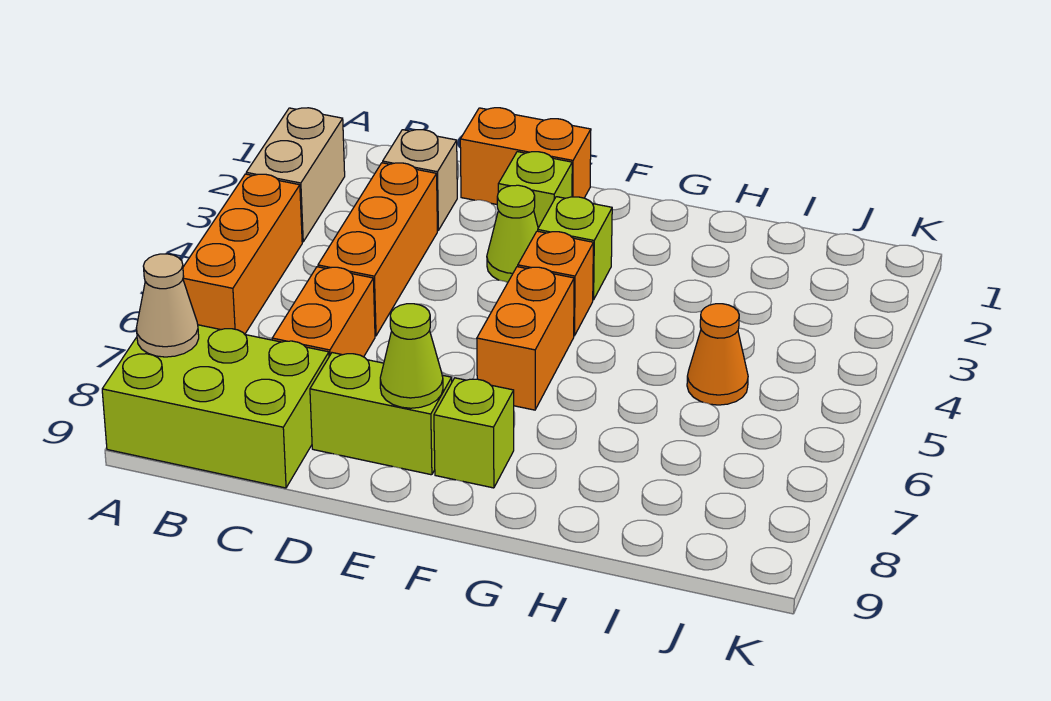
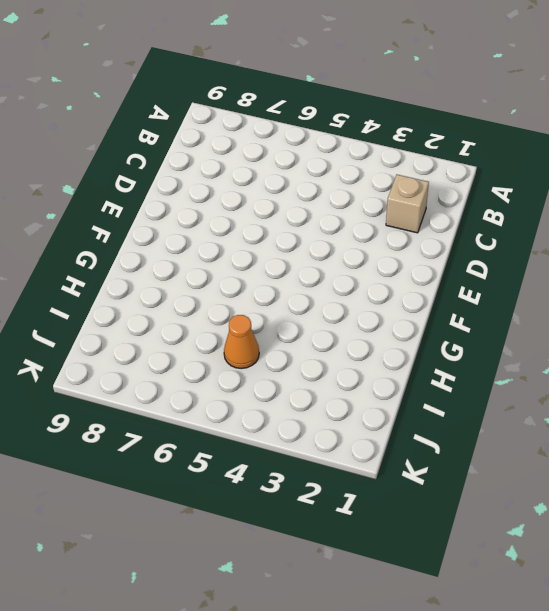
none -> tan brick A2:A3 level 1
none -> orange brick A4:A6 level 1
none -> lime brick A8:C9 level 1

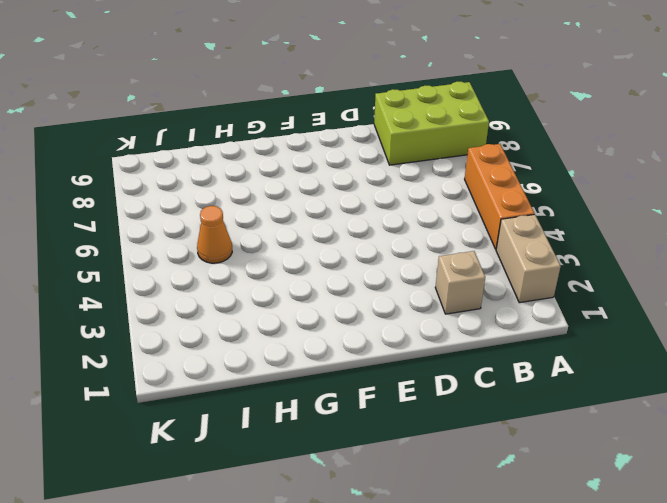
none -> orange brick C3:C5 level 1
none -> orange brick C6:C7 level 1
none -> orange brick D1:E1 level 1

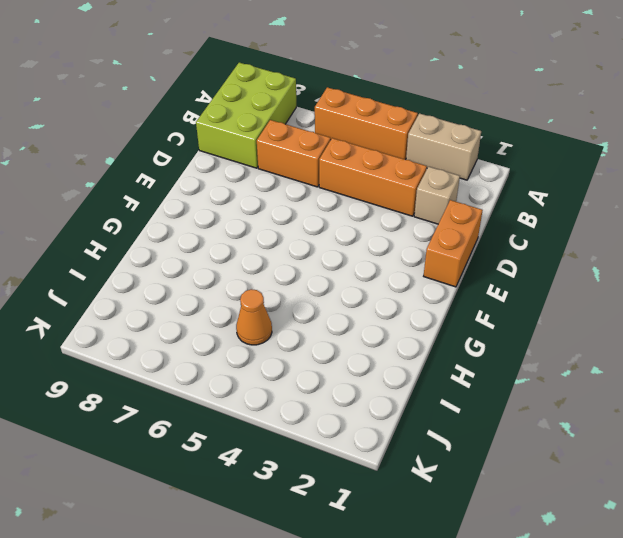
none -> lime brick D8:E8 level 1
none -> lime brick E2 level 1
none -> lime cone E3 level 1

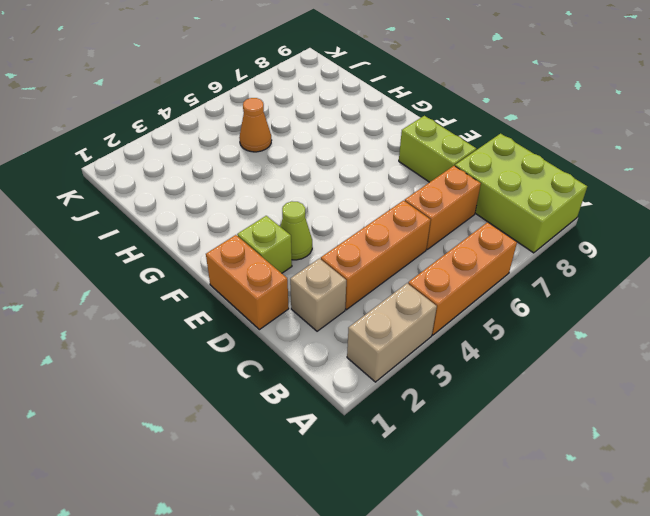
none -> lime brick F3 level 1
none -> orange brick F4 level 1
none -> orange brick F5:F6 level 1

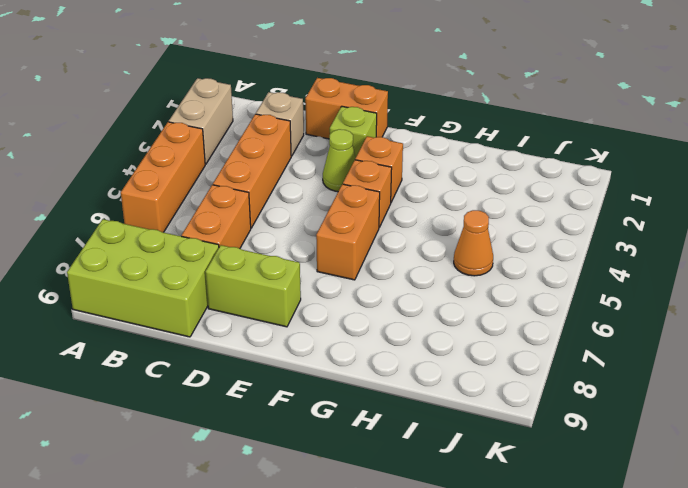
orange brick F3 level 1 -> lime brick F3 level 1
none -> lime brick F8 level 1
none -> tan cone A8 level 2
none -> lime cone E8 level 2

